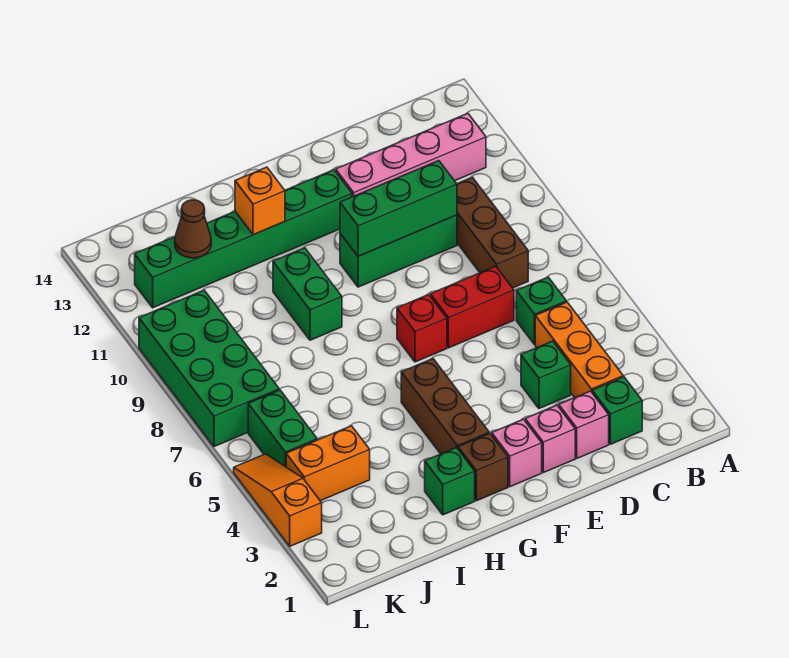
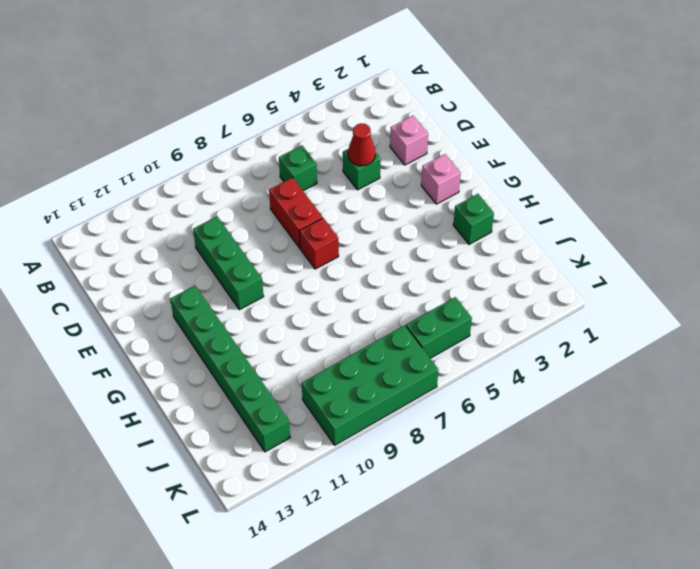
red cone D4 level 2 -> none
none -> pink brick B12:E12 level 1
none -> green brick C2 level 1
none -> orange brick C3:C5 level 1

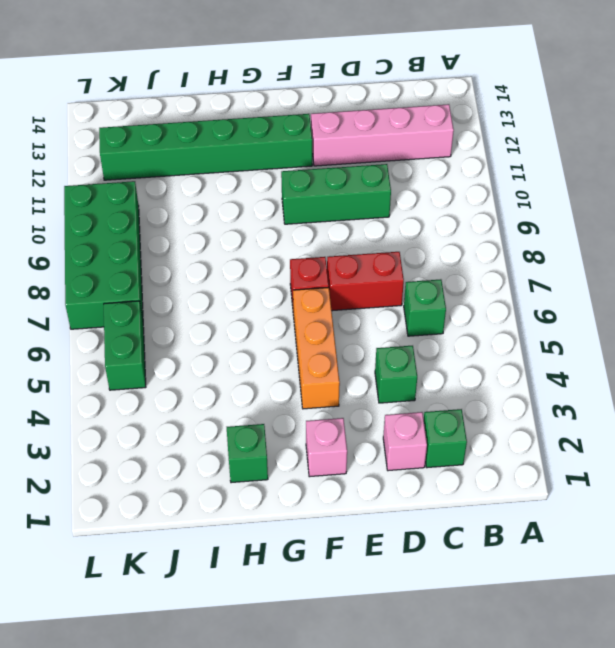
orange brick F4:F6 level 1 -> orange brick C3:C5 level 1
none -> brown brick C8:C10 level 1
none -> pink brick E2 level 1
none -> brown brick G2 level 1

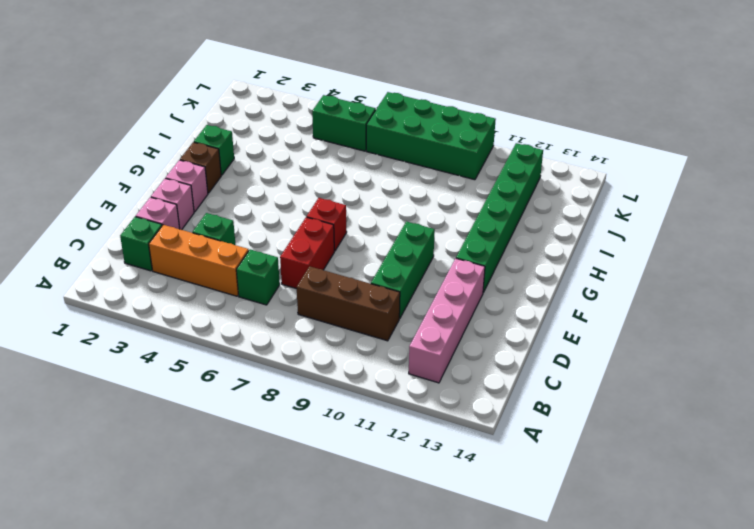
none -> brown brick G3:G5 level 1
none -> green brick H9:H10 level 1
none -> orange brick J4:K4 level 1

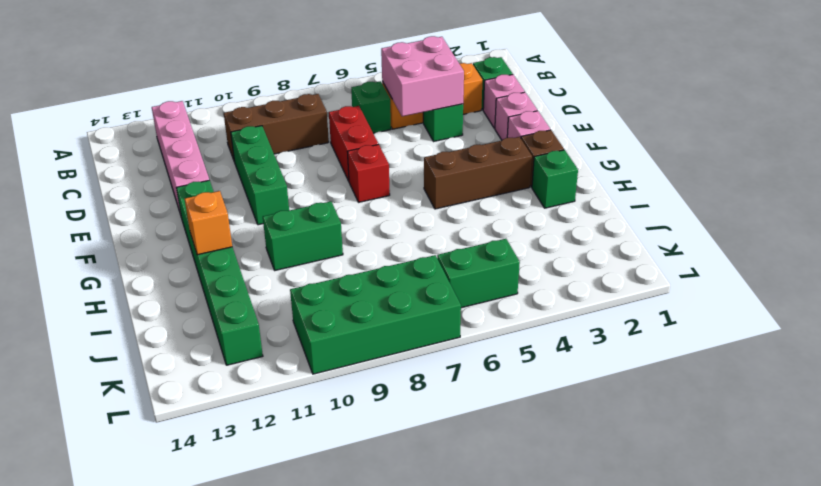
pink brick C4:D5 level 2 -> none
none -> orange brick J4:K4 level 1
none -> orange slope L3:L5 level 1 top 3
none -> green brick D10:F10 level 2

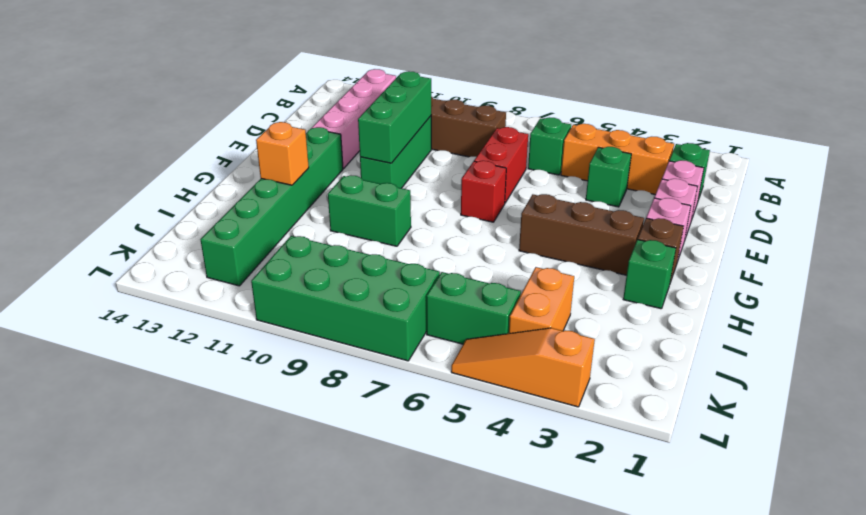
none -> brown cone J12 level 2

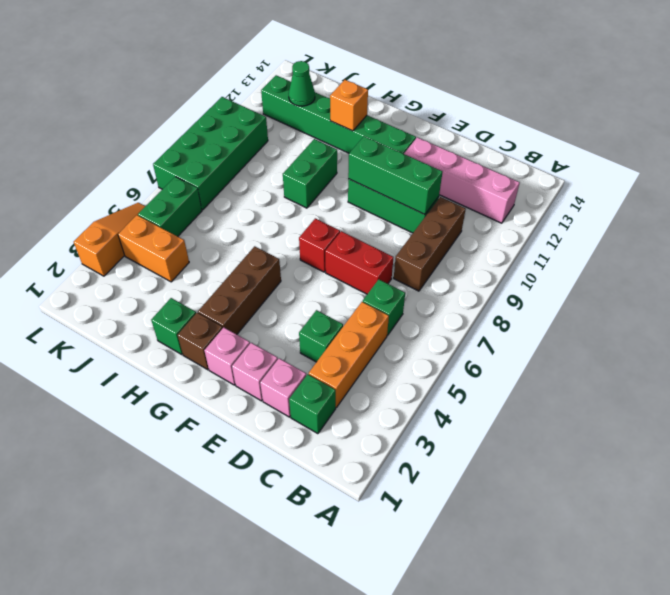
green cone J12 level 2 -> brown cone J12 level 2

